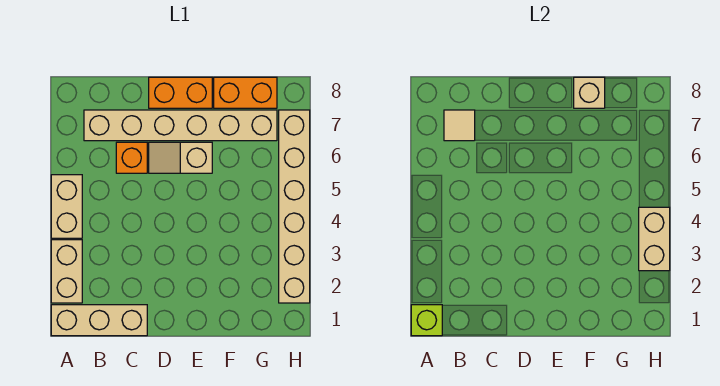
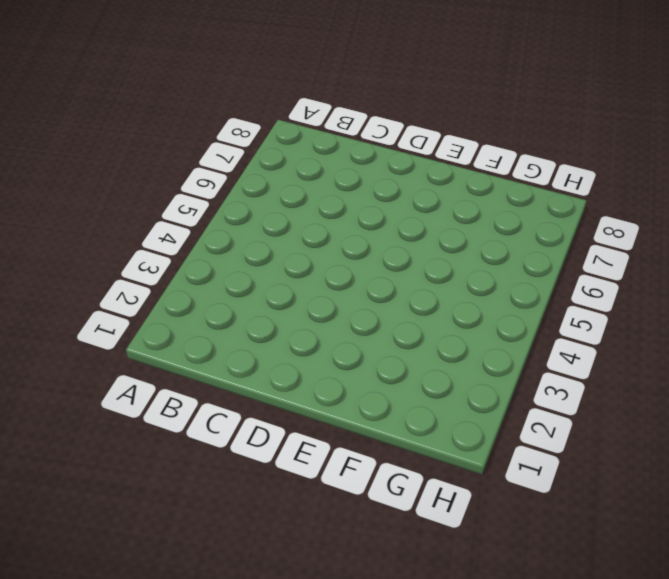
none -> tan brick A1:C1 level 1
none -> tan brick A2:A3 level 1
none -> tan brick A4:A5 level 1

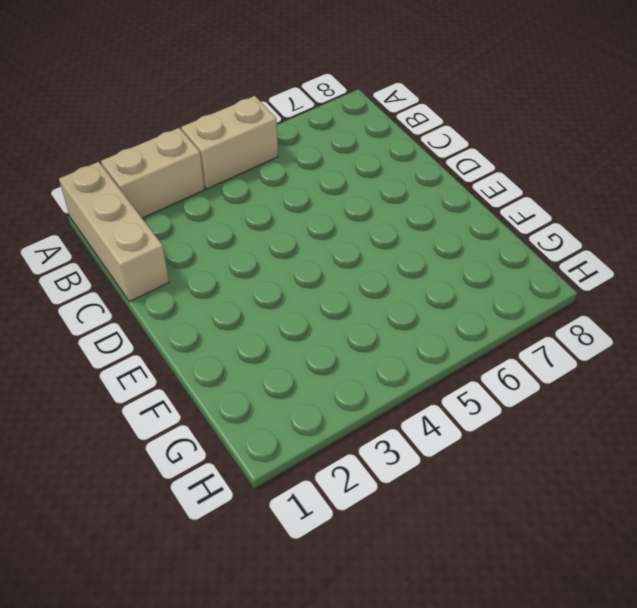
none -> tan brick B7:G7 level 1
none -> orange brick C6 level 1
none -> tan slope D6:E6 level 1 top E

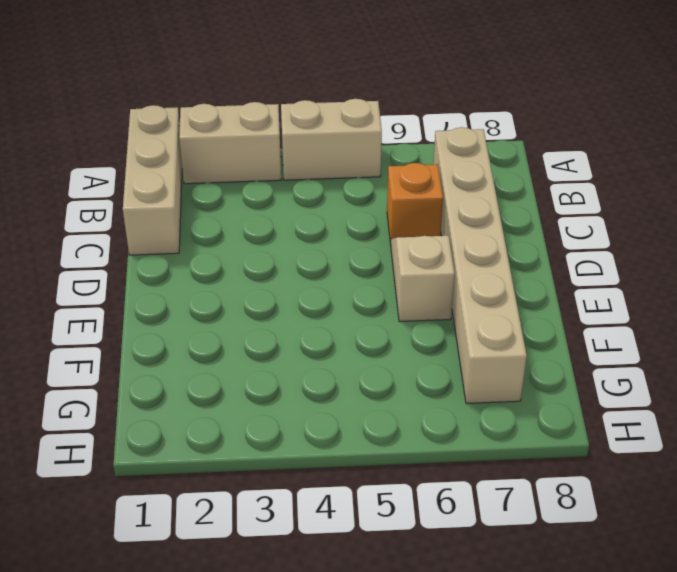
none -> orange brick D8:E8 level 1
none -> orange brick F8:G8 level 1
none -> tan brick H2:H7 level 1

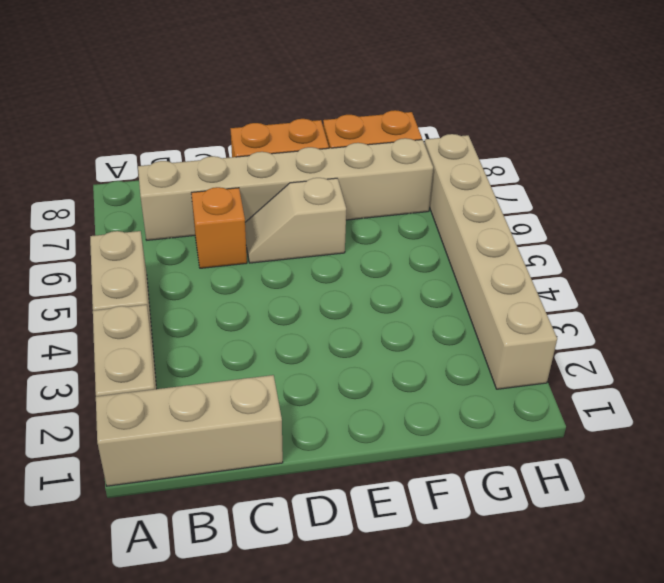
none -> lime brick A1 level 2
none -> tan tile B7 level 2
none -> tan brick F8 level 2

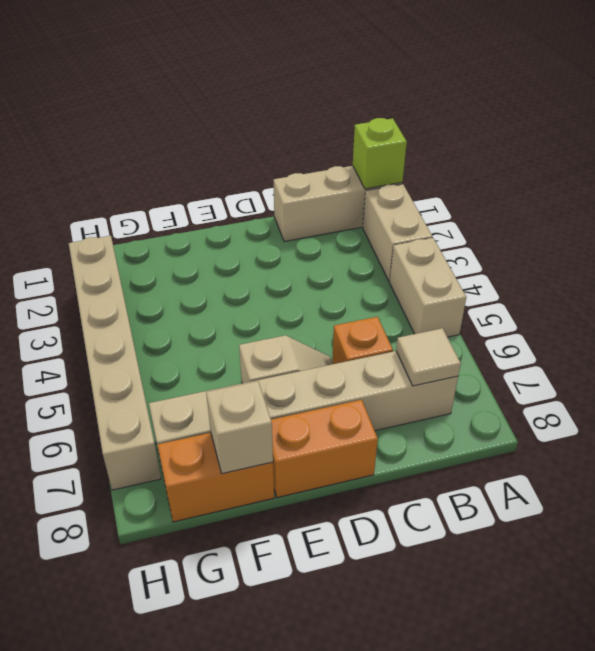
none -> tan brick H3:H4 level 2

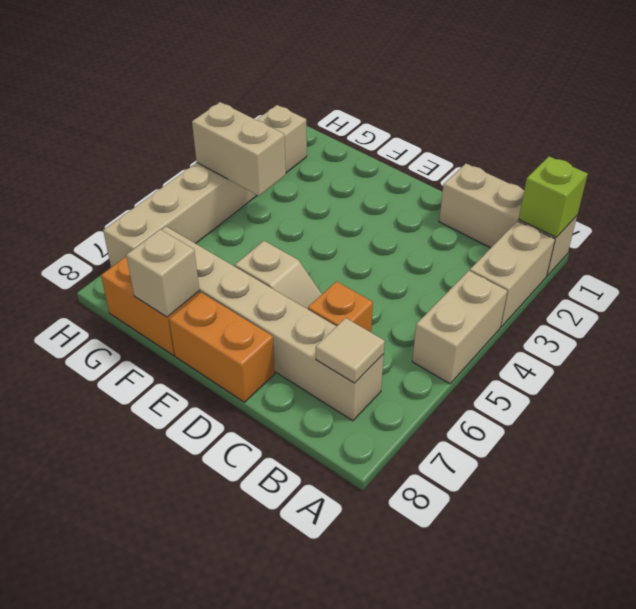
tan brick G4:H4 level 2 -> tan brick H3:H4 level 2

